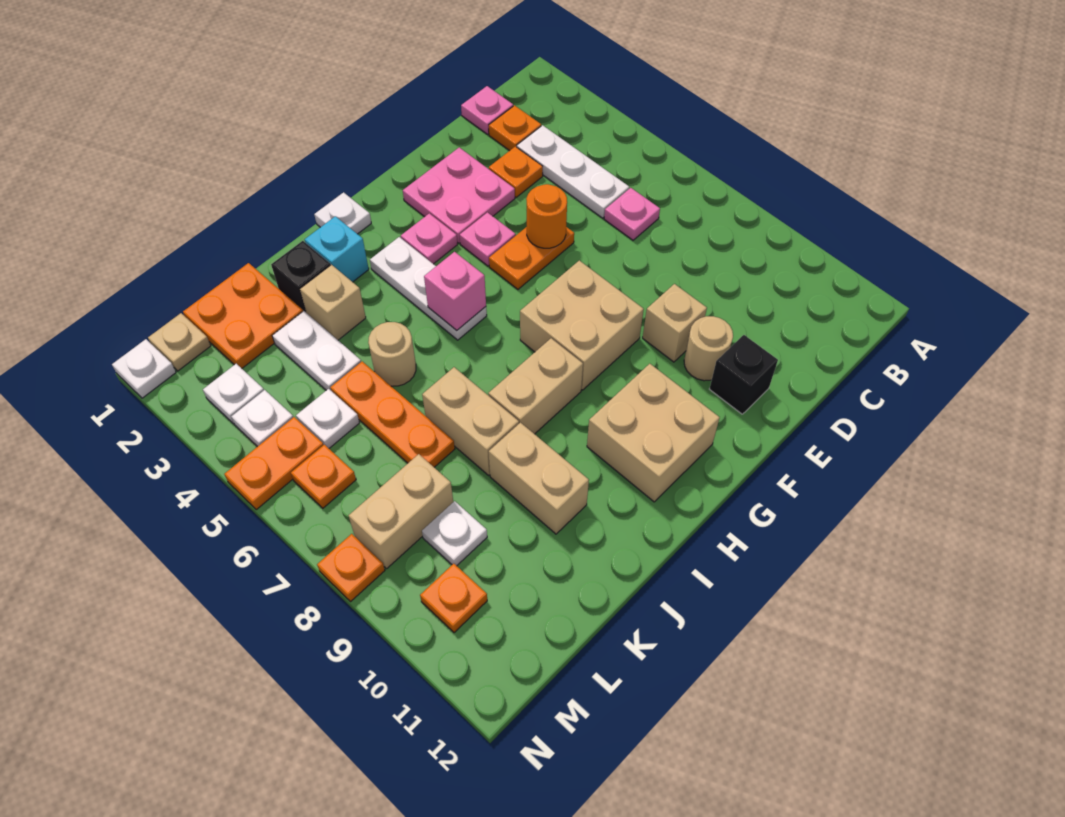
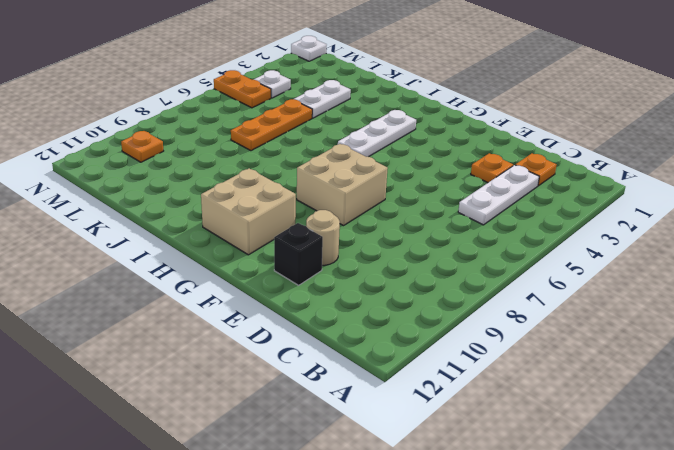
none -> pink plate C1 level 1
none -> pink plate C6 level 1
none -> pink plate E2:F3 level 1
none -> orange plate E5:F5 level 1

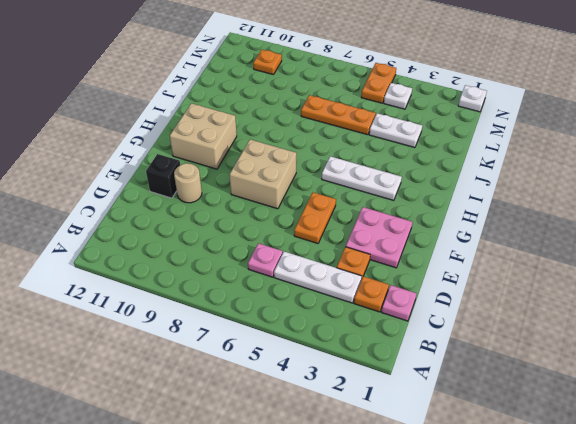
none -> tan brick E9 level 1
none -> pink plate F4 level 1
none -> pink plate G3 level 1
none -> white plate H1 level 1

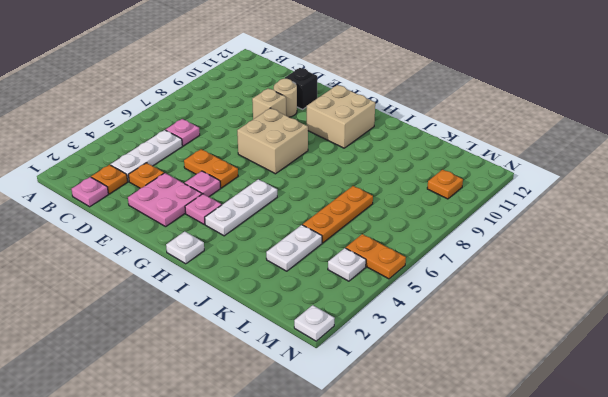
none -> tan brick H8:I8 level 1
none -> cyan brick I2 level 1
none -> black brick J2 level 1
none -> tan brick J3 level 1

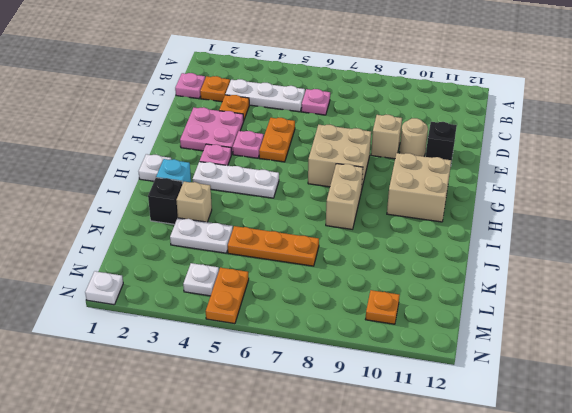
none -> tan round brick J5 level 1
none -> tan brick J7:J8 level 1
none -> tan brick J9:J10 level 1
none -> orange plate K1:L2 level 1

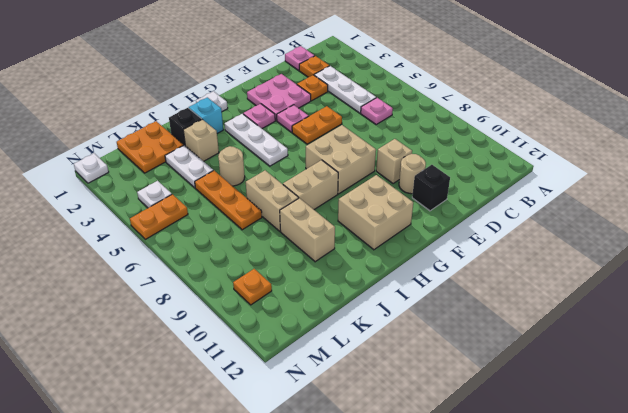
none -> white plate L5 level 1
none -> tan brick L8:M8 level 1
none -> white plate L9 level 1
none -> tan plate M1 level 1

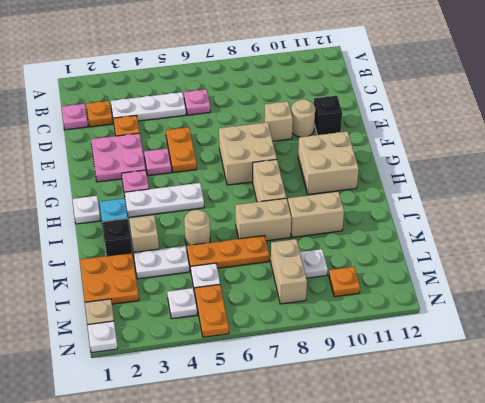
none -> white plate M3 level 1
none -> orange plate M6 level 1
none -> orange plate N8 level 1
none -> orange round brick E5 level 2

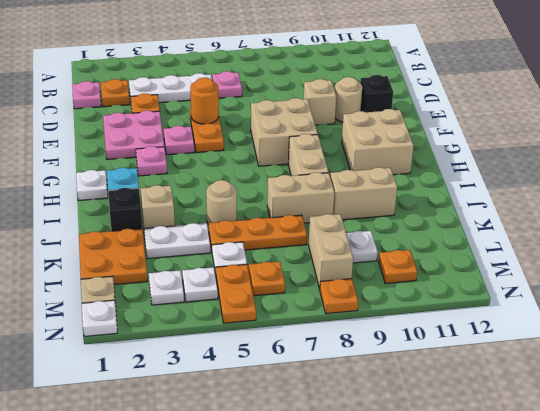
none -> white plate H3:H5 level 1
none -> pink brick H5 level 2

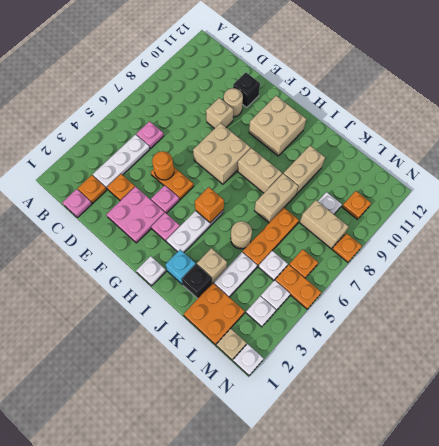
orange brick H5 level 2 -> pink brick H5 level 2

